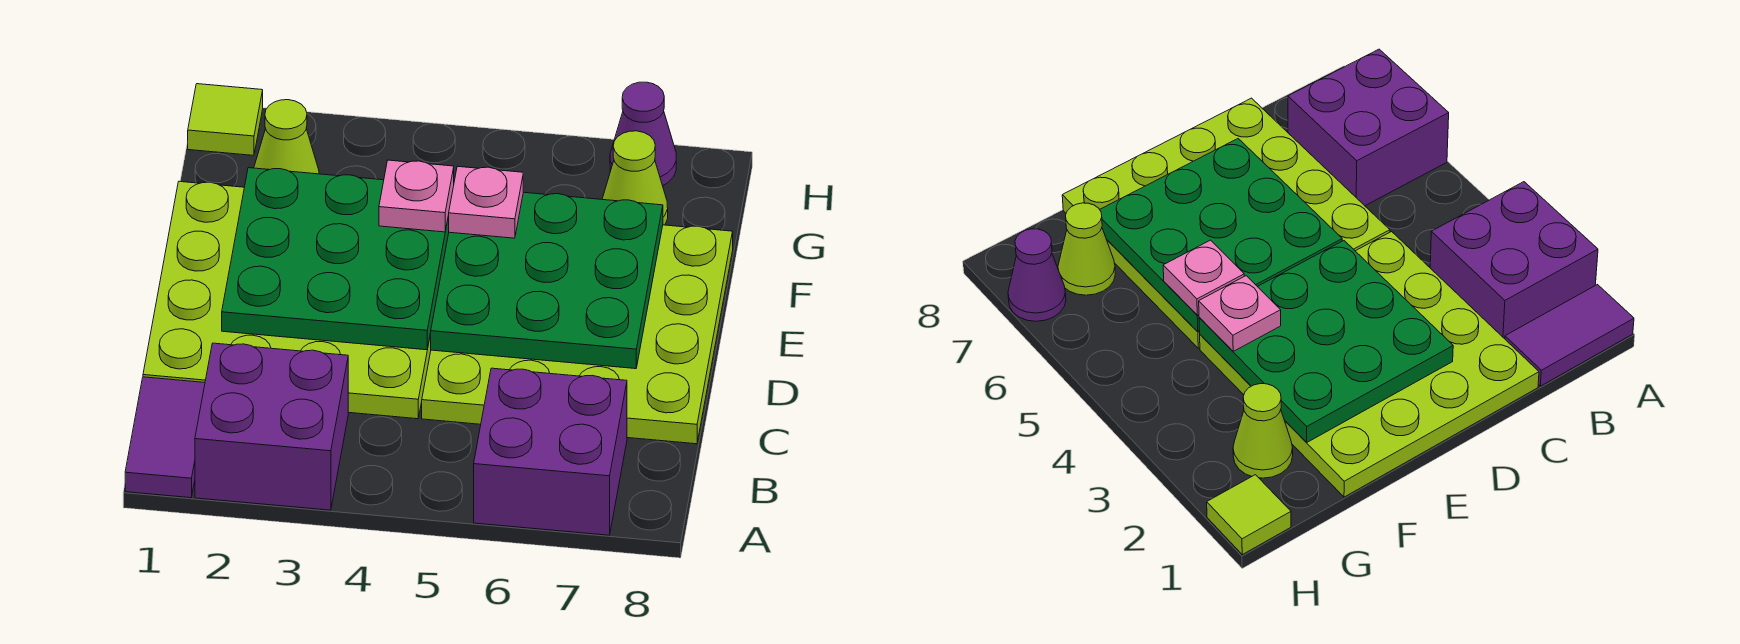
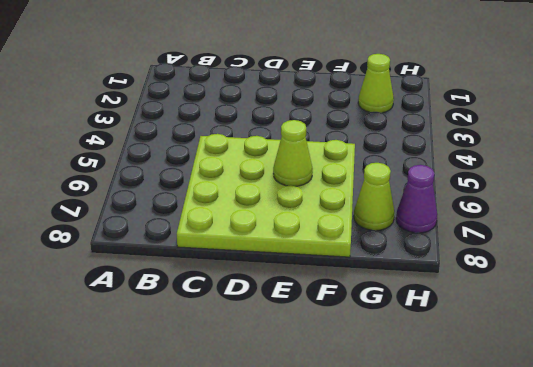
lime cone E6 level 2 -> green plate D5:F7 level 2
none -> purple tile A1:B1 level 1
none -> purple brick A2:B3 level 1
none -> purple brick A6:B7 level 1

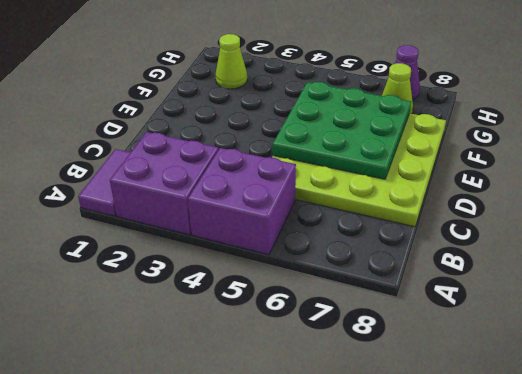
purple brick A4:B5 level 1 -> purple brick A6:B7 level 1
none -> lime plate C1:F4 level 1
none -> lime tile H1 level 1
none -> green plate D2:F4 level 2

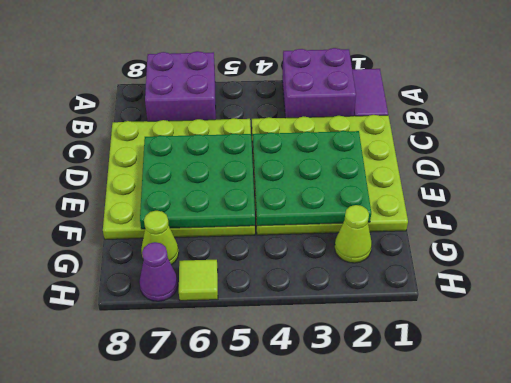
lime tile H6 level 1 -> lime tile H1 level 1
none -> pink plate F4 level 3
none -> pink plate F5 level 3

